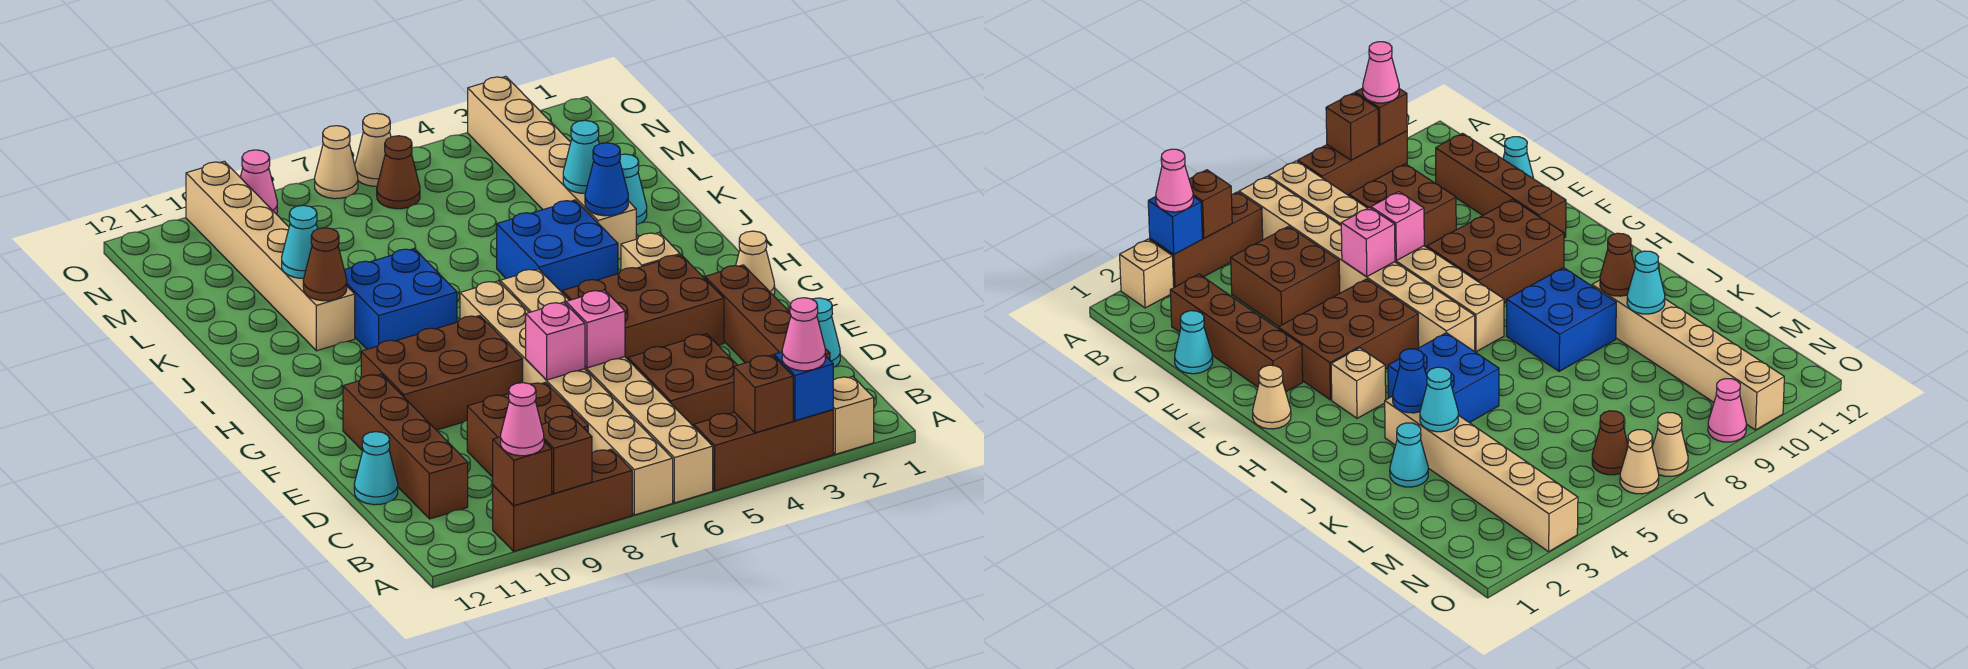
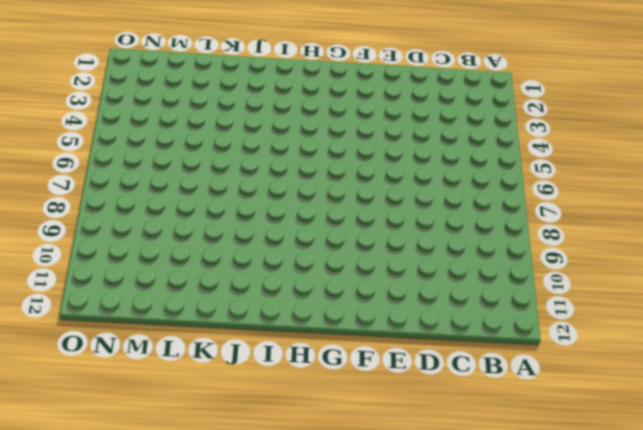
none -> tan brick A2 level 1
none -> brown brick A3:A5 level 1
none -> tan brick A6:H6 level 1
none -> tan brick A7:H7 level 1

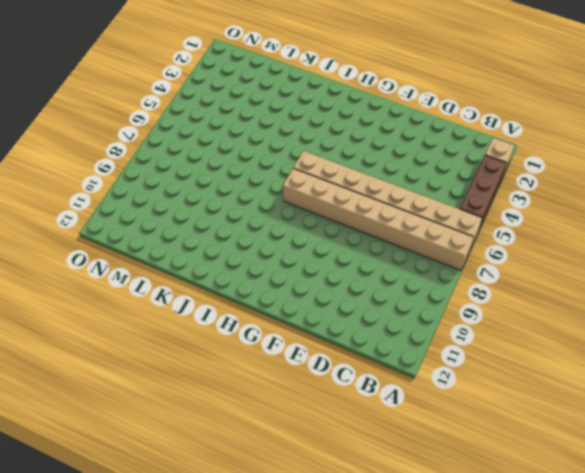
none -> brown brick A8:A10 level 1
none -> brown brick C2:F2 level 1
none -> brown brick C4:D5 level 1
none -> brown brick C8:D9 level 1

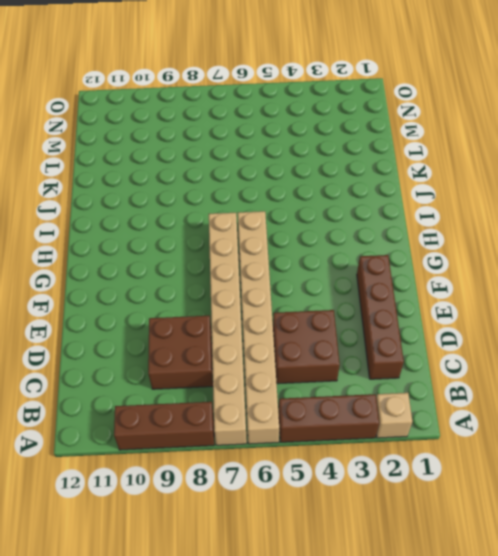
none -> brown brick C11:F11 level 1
none -> cyan cone D1 level 1
none -> cyan cone D12 level 1
none -> brown brick F3:G5 level 1

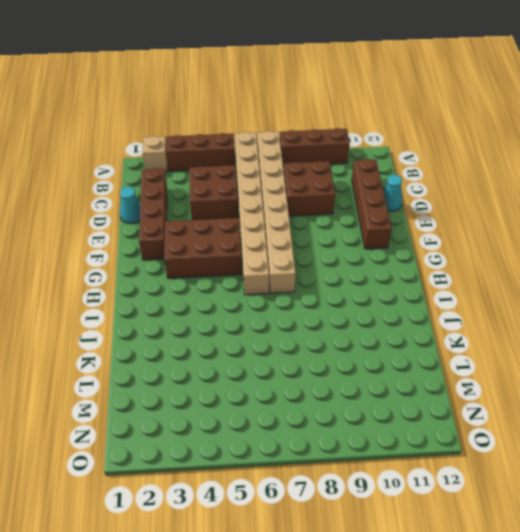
none -> brown brick F8:G10 level 1
none -> tan cone G1 level 1
none -> tan brick H3 level 1
none -> blue brick I4:J5 level 1

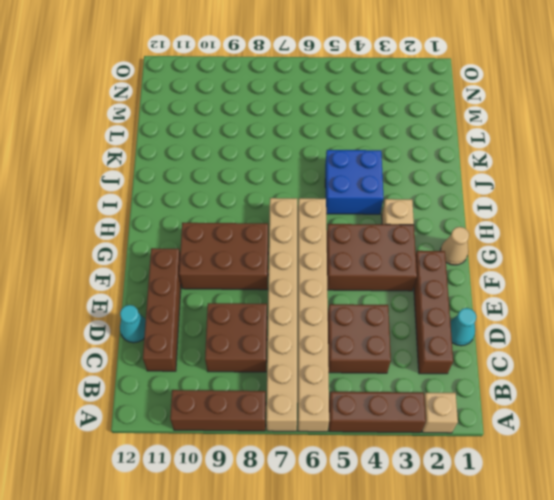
none -> blue brick I8:J9 level 1
none -> tan brick J3:O3 level 1
none -> tan brick J10:O10 level 1
none -> cyan cone K2 level 1

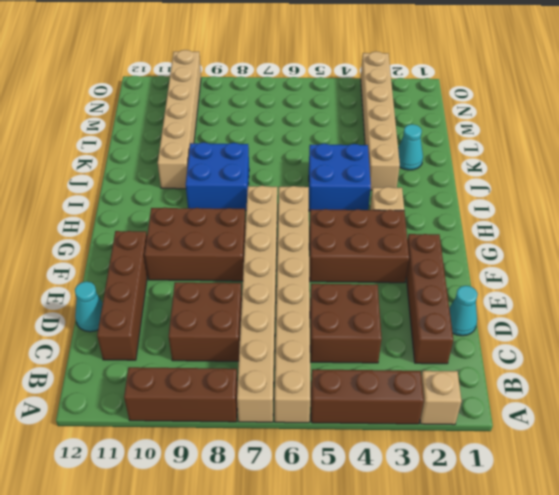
none -> tan cone G1 level 1
none -> brown cone N6 level 1
none -> tan cone O6 level 1
none -> tan cone O7 level 1

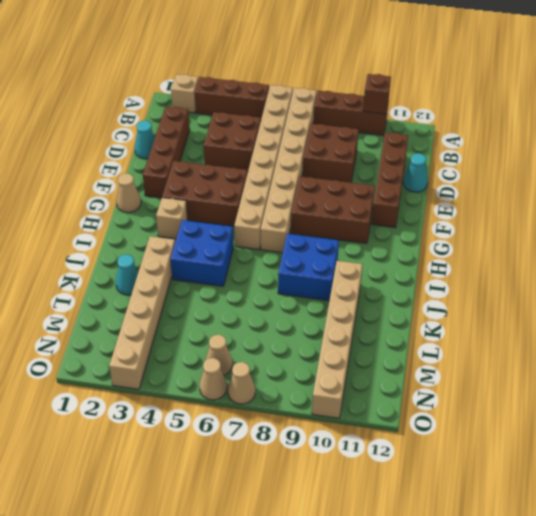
tan cone N6 level 1 -> brown cone N6 level 1
none -> pink cone O9 level 1
none -> blue brick A3 level 2
none -> brown brick A4 level 2
none -> brown brick A9 level 2

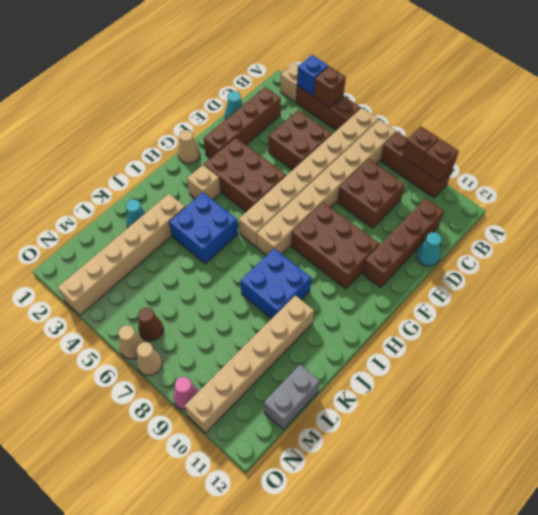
grey brick L12:M12 level 1 -> none
none -> pink brick E6 level 2
none -> pink brick E7 level 2
none -> blue cone J3 level 2
none -> brown cone J10 level 2

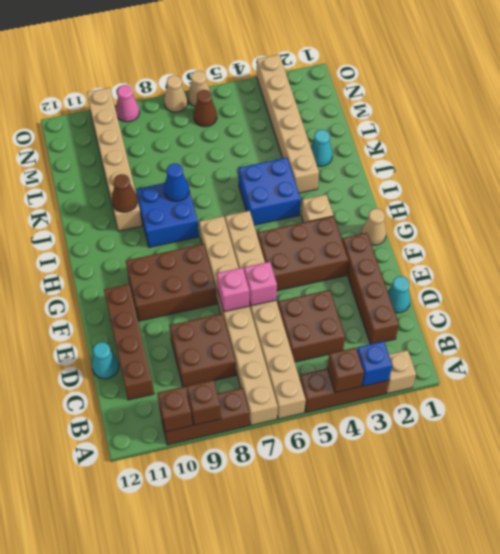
blue cone J8 level 2 -> blue cone J3 level 2
none -> cyan cone K3 level 2
none -> cyan cone K10 level 2
none -> pink cone A3 level 3
none -> pink cone A10 level 3

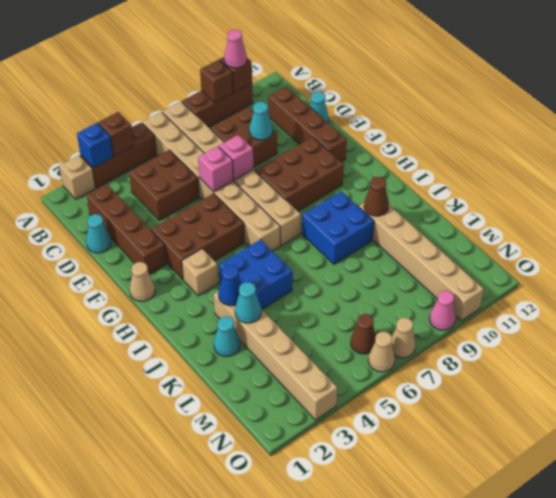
cyan cone D9 level 2 -> cyan cone K10 level 2
none -> pink cone A3 level 3

